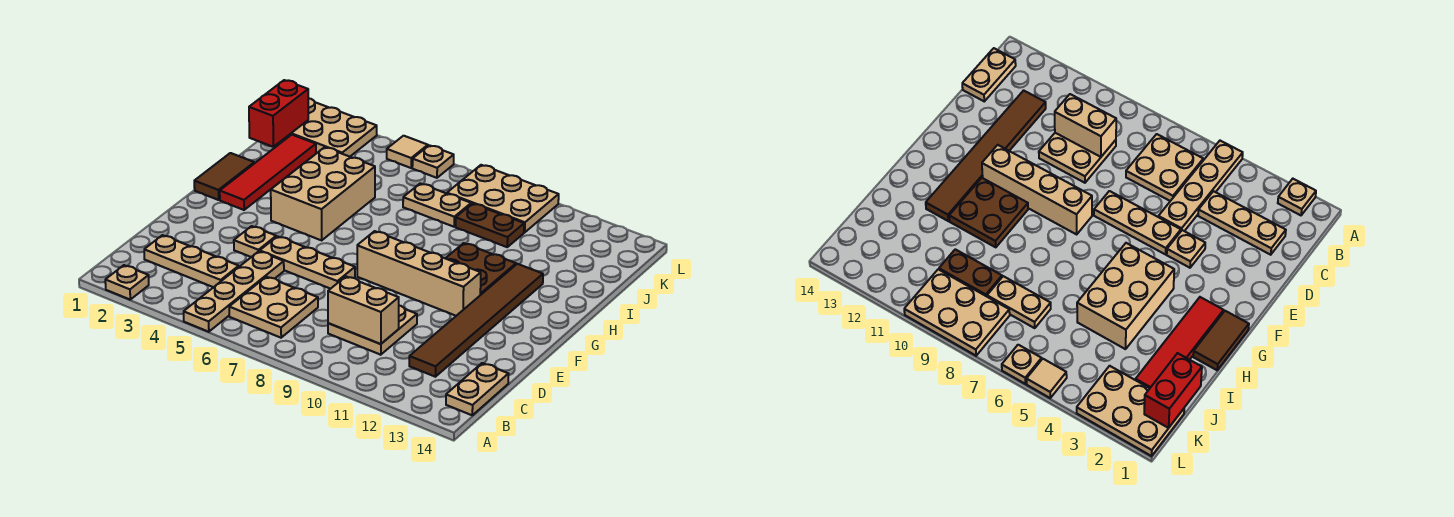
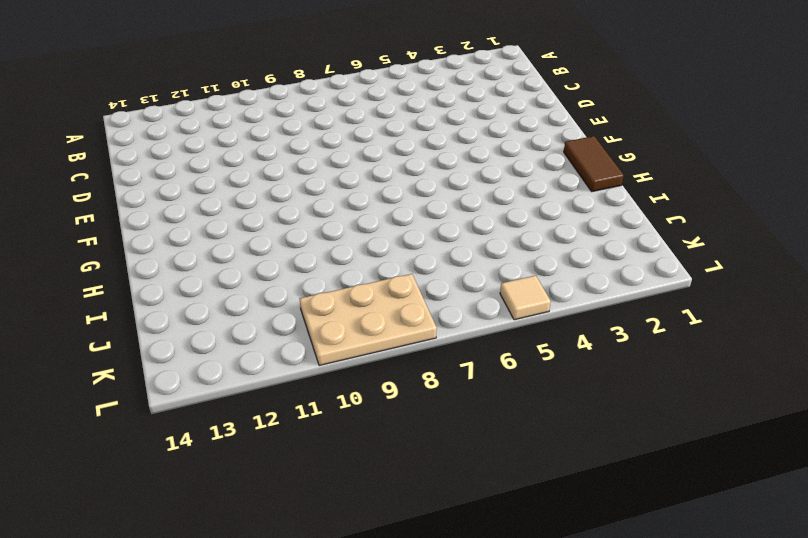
none -> tan plate A2 level 1
none -> tan plate A5:D5 level 1
none -> tan plate B6:C7 level 1

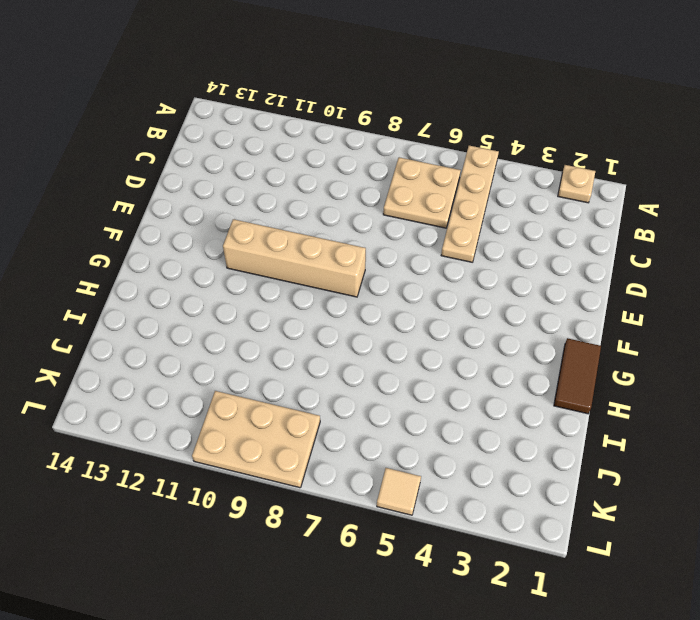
none -> tan plate B14:C14 level 1
none -> tan plate C2:C4 level 1
none -> tan plate C9:D10 level 1

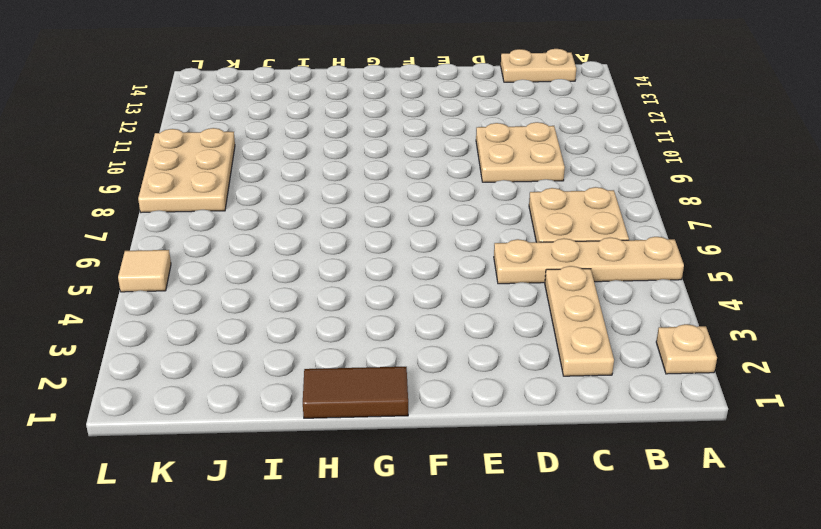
none -> brown tile C12:H12 level 1
none -> tan plate E4 level 1
none -> tan plate E5:E7 level 1

